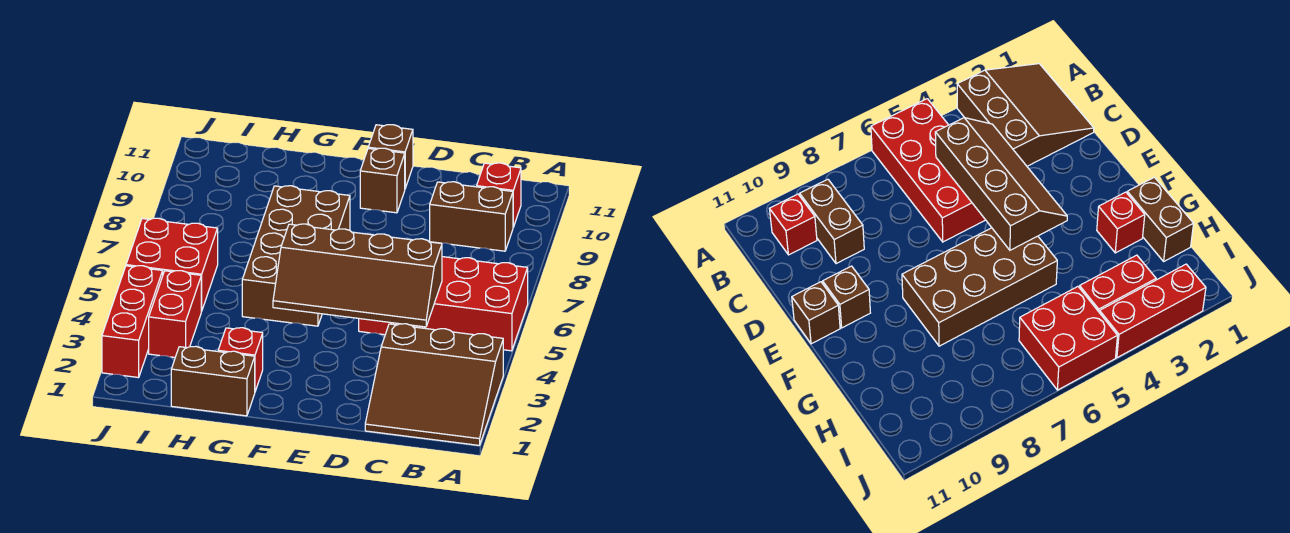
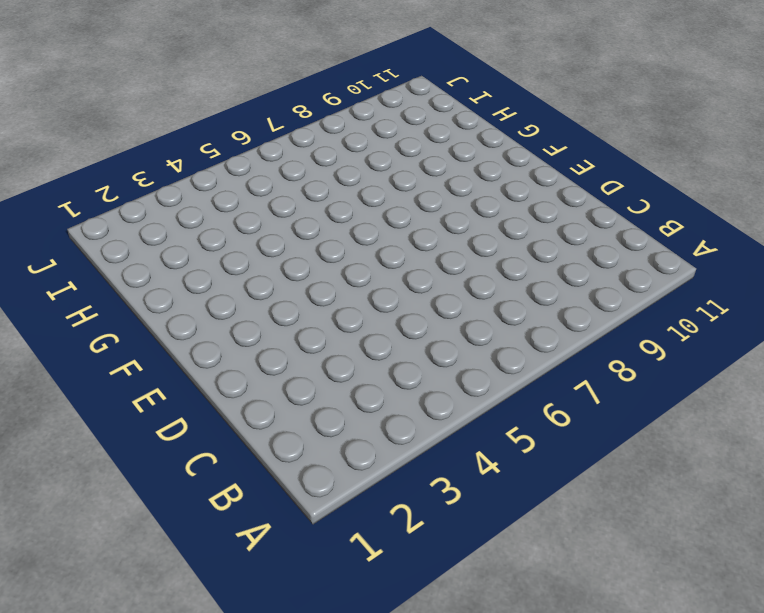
none -> brown slope A1:C3 level 1 top 3
none -> red brick A5:D6 level 1
none -> brown brick B9:C9 level 1

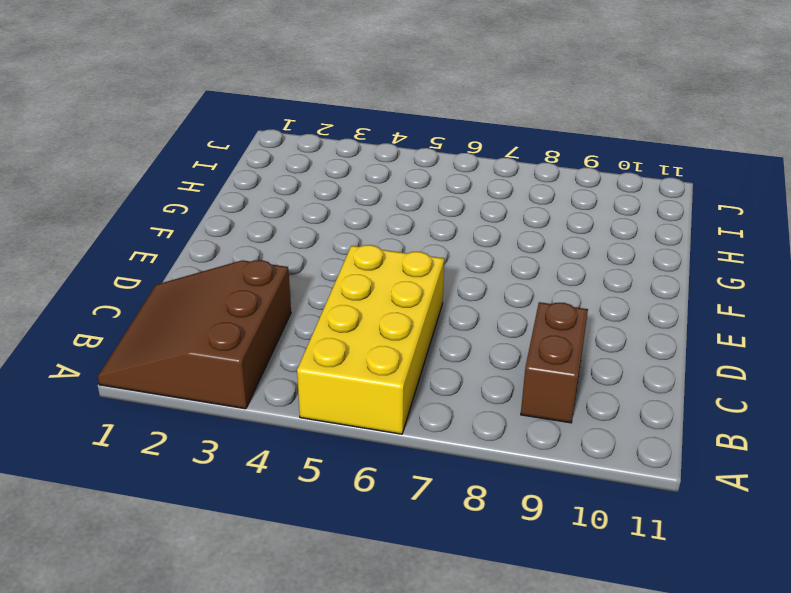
yellow brick A5:D6 level 1 -> red brick A5:D6 level 1
none -> red brick B10 level 1
none -> brown brick E10 level 1
none -> brown brick E11 level 1

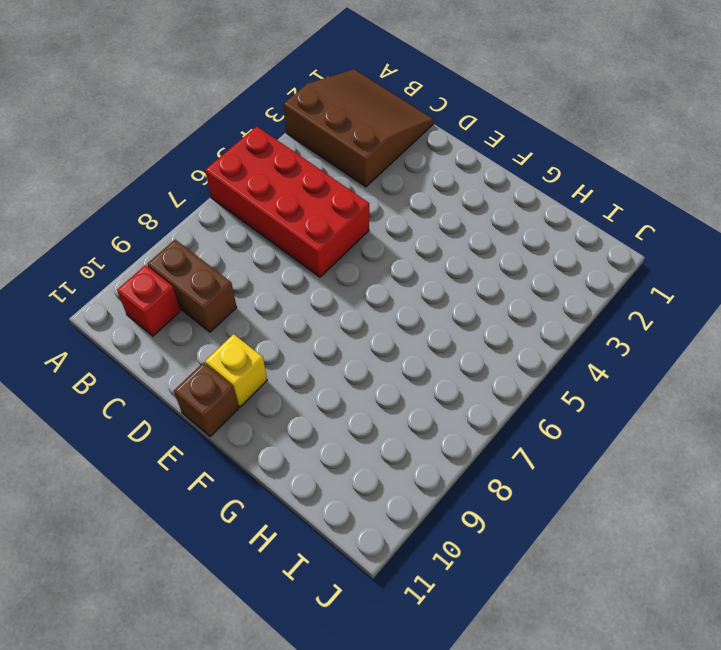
yellow brick E10 level 1 -> brown brick E10 level 1
none -> brown brick F5:G8 level 1
none -> brown brick G1:H1 level 1
none -> red brick G2 level 1

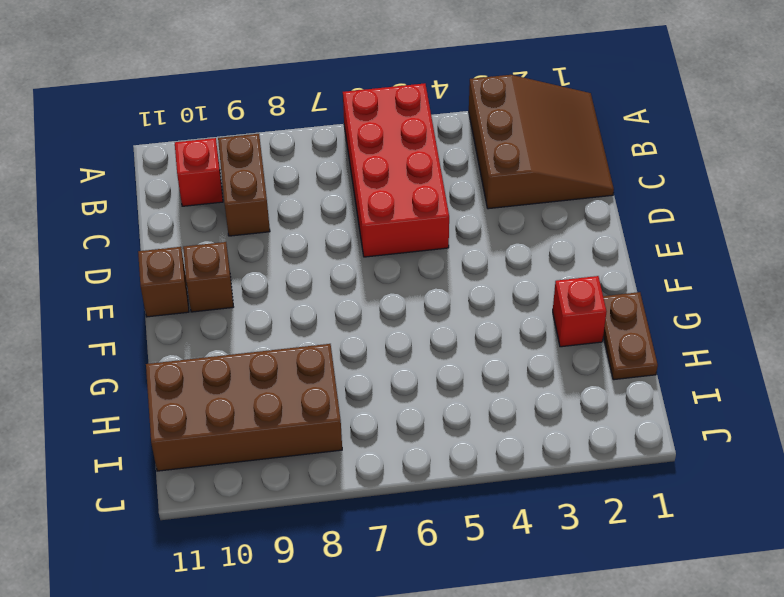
brown plate G1:H1 level 1 -> brown brick G1:H1 level 1
brown brick H8:I11 level 1 -> brown brick F5:G8 level 1
none -> red brick I3:I4 level 1
none -> red brick I5:J6 level 1
none -> red brick J2:J4 level 1

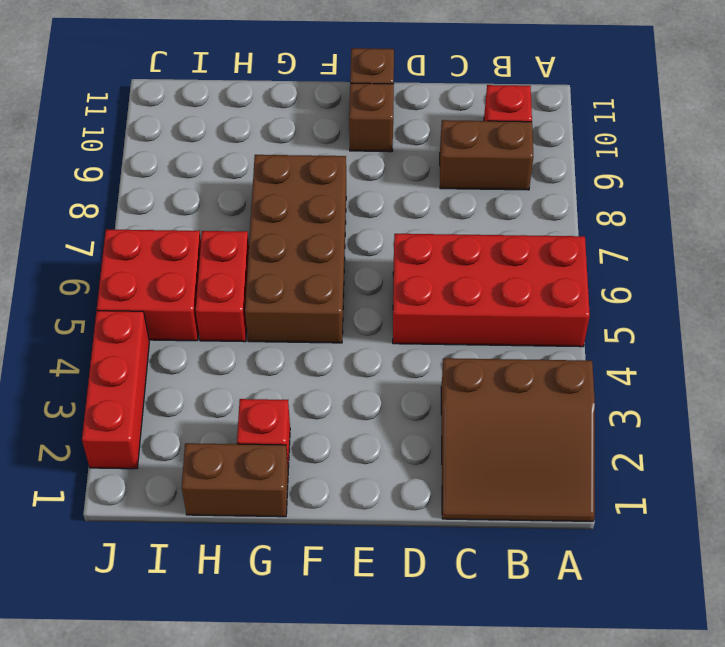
red brick H5:H6 level 1 -> red brick I3:I4 level 1
none -> brown slope C4:F5 level 2 top 5

